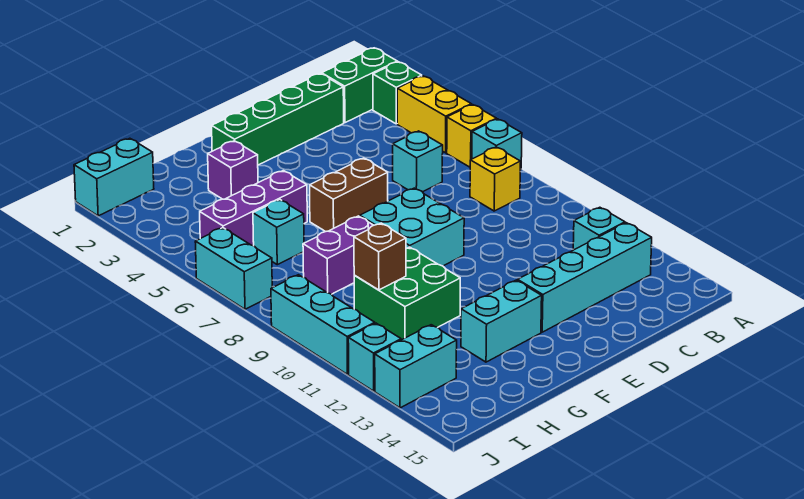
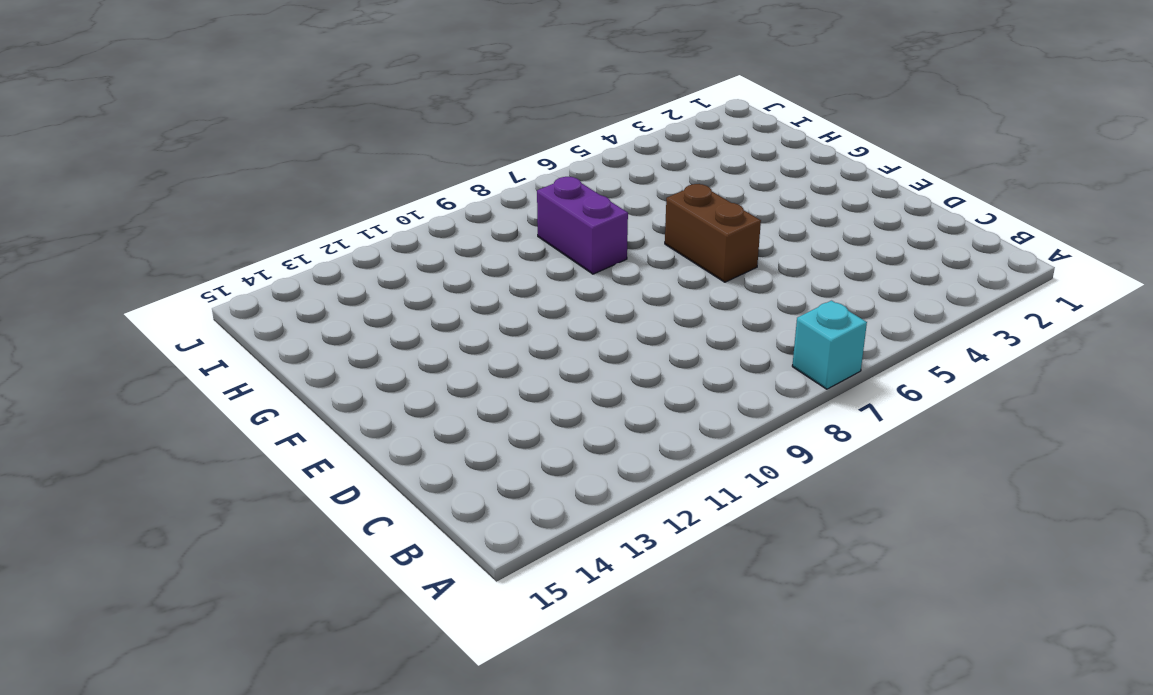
none -> green brick A2:B2 level 1
none -> green brick A3 level 1
none -> yellow brick A4:A5 level 1

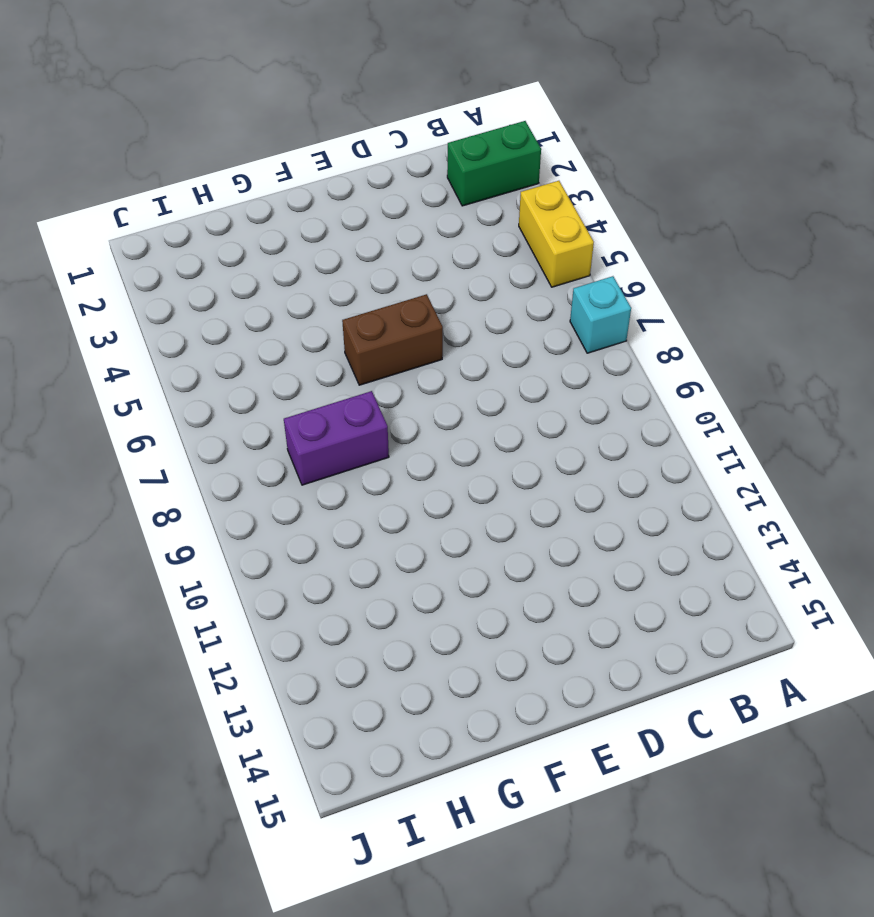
none -> green brick A3 level 1
none -> yellow brick A6 level 1
none -> yellow brick B8 level 1

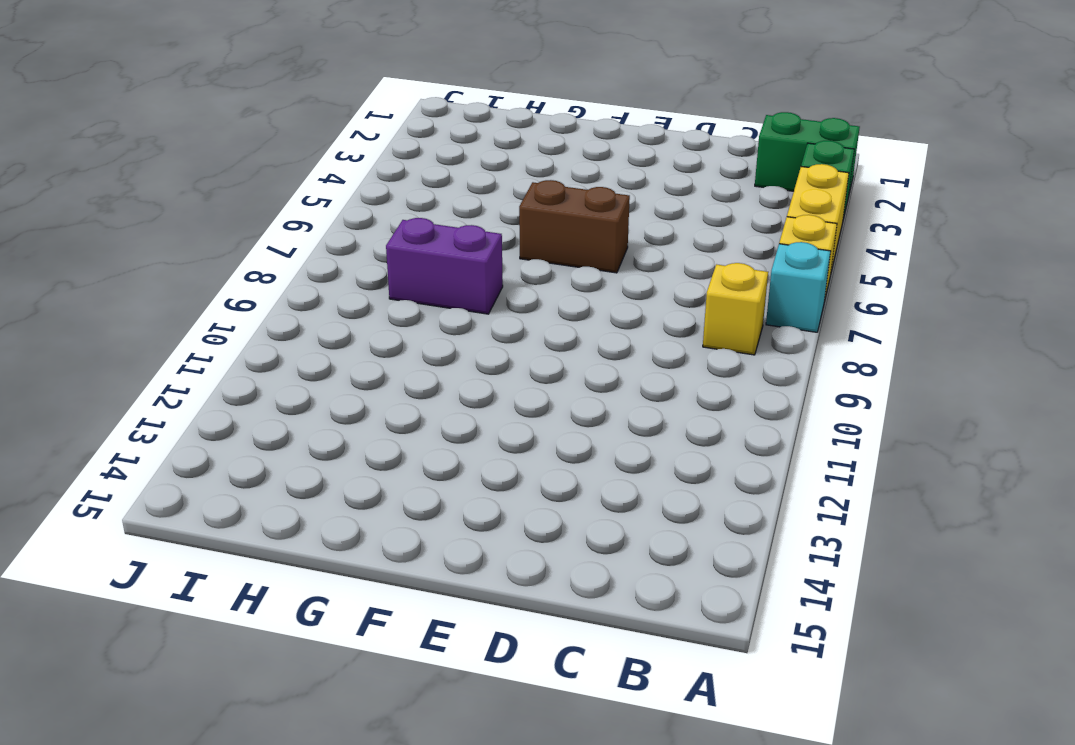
none -> cyan brick B12 level 1
none -> cyan brick B13:E13 level 1
none -> green brick C2:F2 level 1

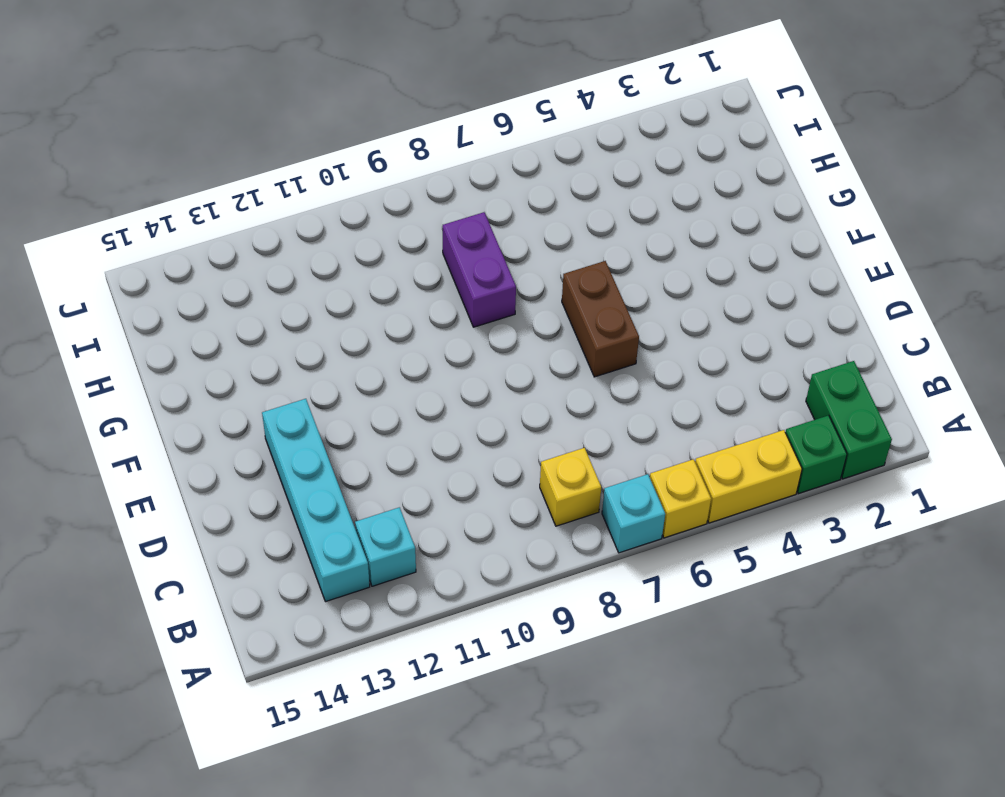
none -> green brick C2:F2 level 1
none -> cyan brick C6 level 1
none -> cyan brick E8:F9 level 1

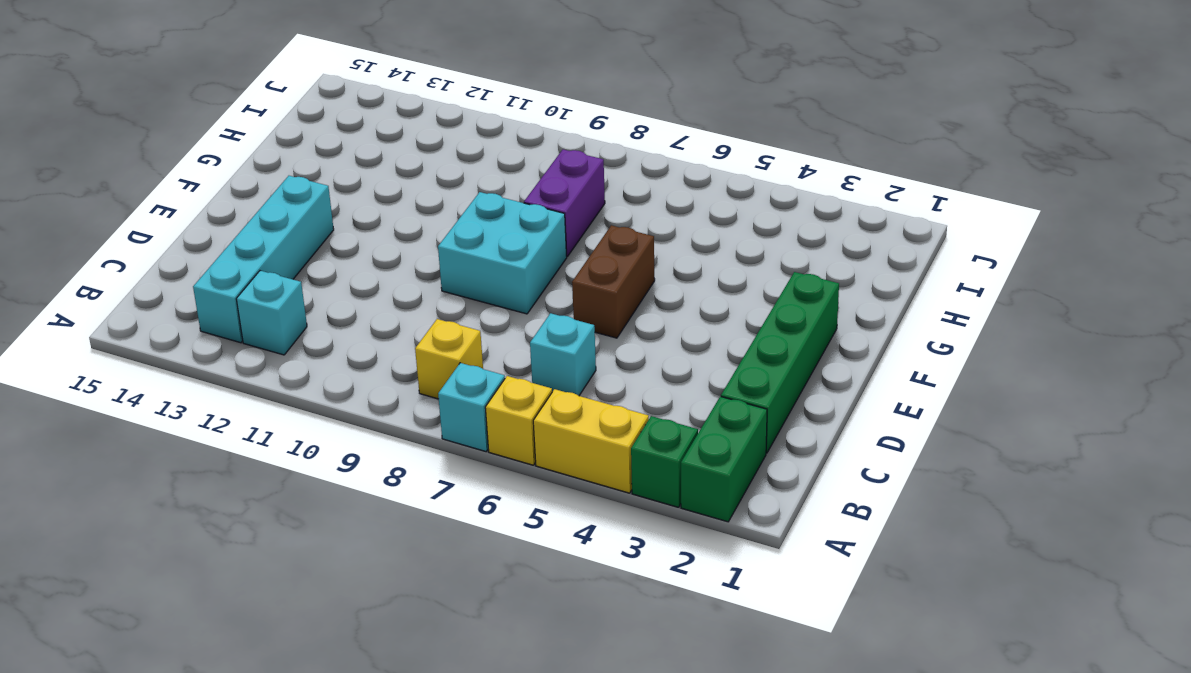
none -> cyan brick F13:G13 level 1
none -> purple brick G3 level 1
none -> purple brick G5:I5 level 1

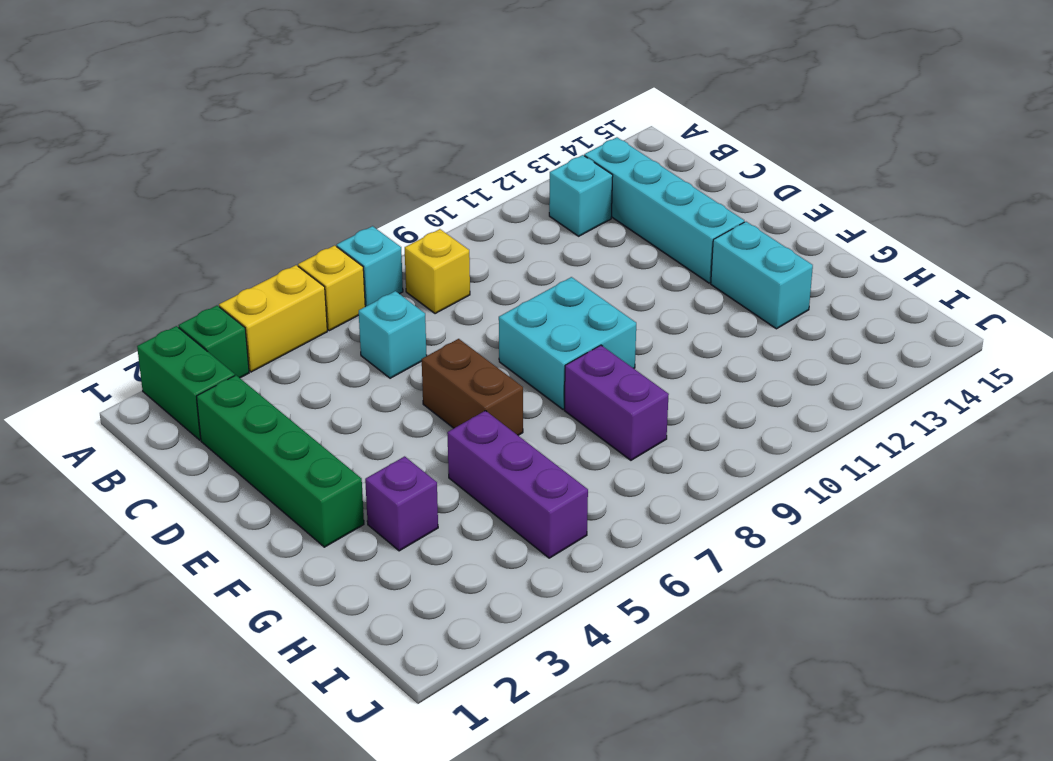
none -> green brick G10:H11 level 1
none -> cyan brick H6 level 1
none -> cyan brick I1:J1 level 1

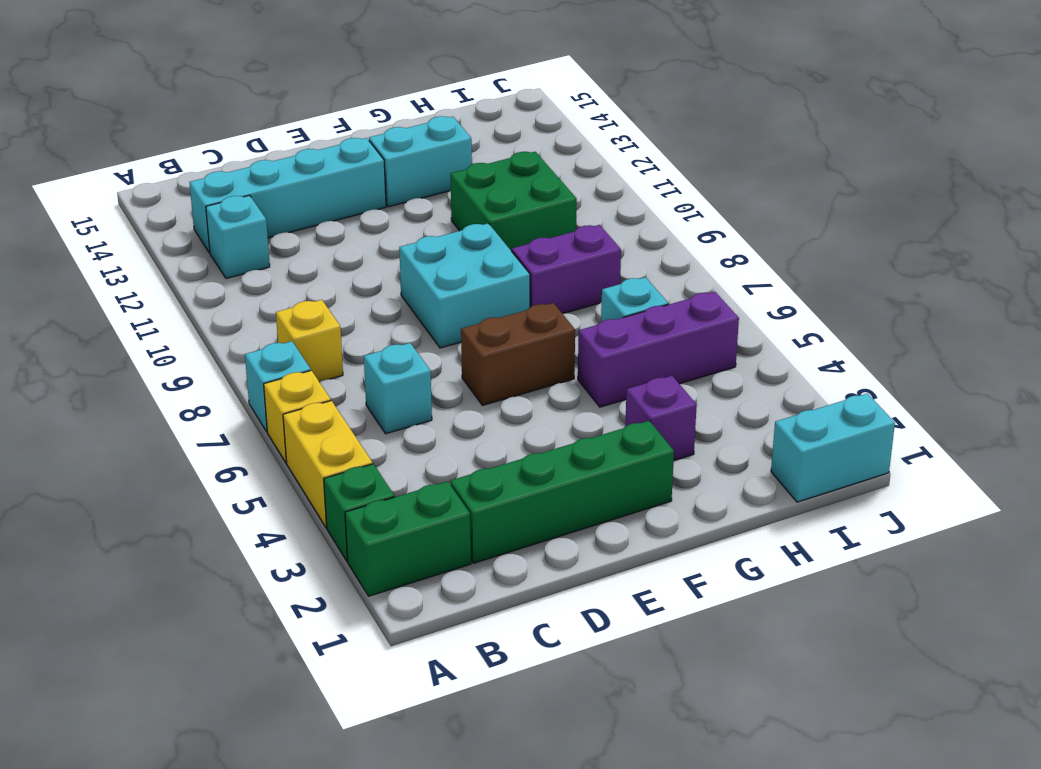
none -> cyan brick I13:J13 level 1
none -> cyan brick J6:J7 level 1
none -> cyan brick J9:J11 level 1

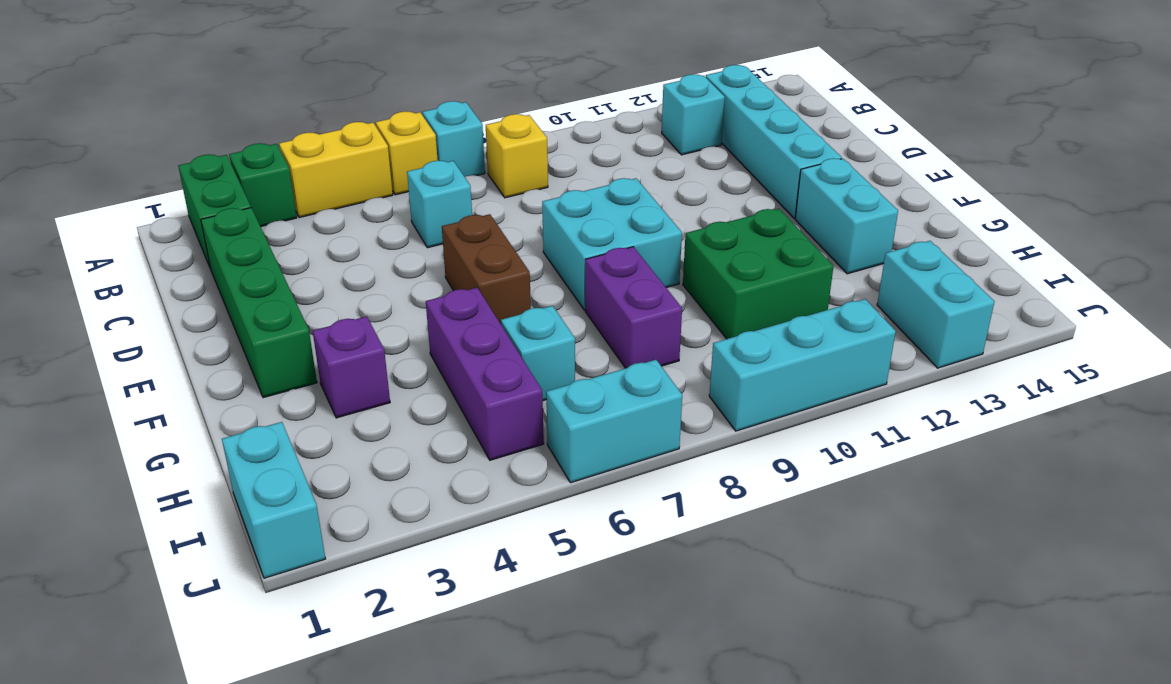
none -> cyan brick J12 level 1
none -> brown brick H10 level 2

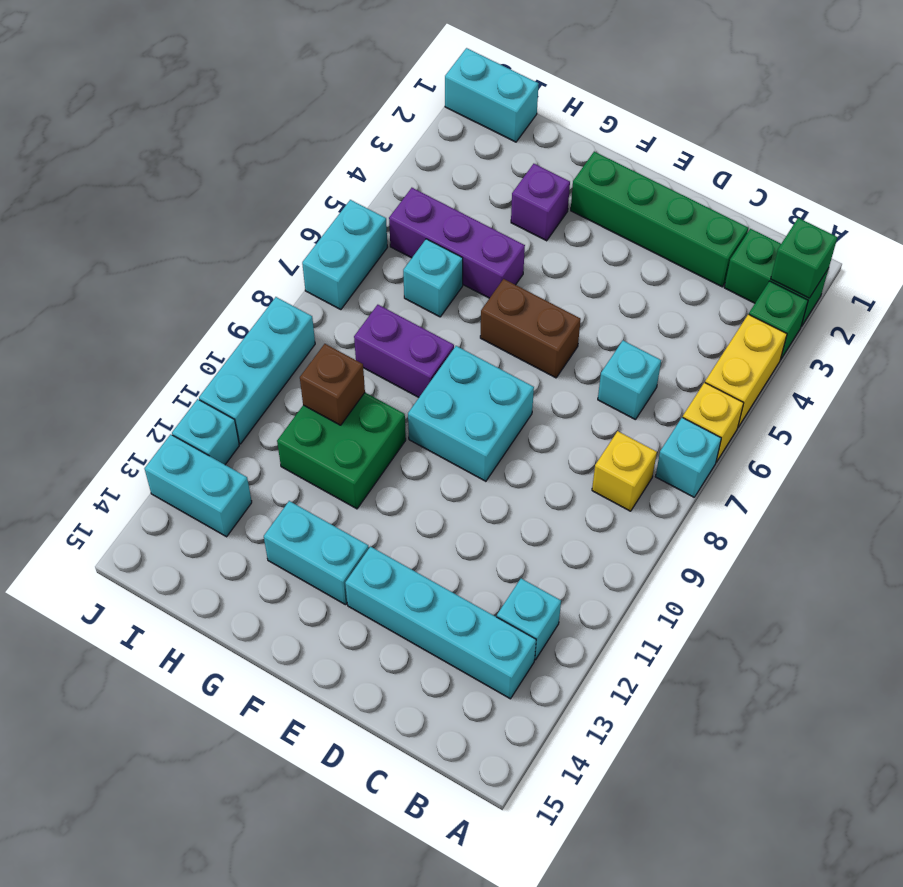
green brick A2 level 2 -> none

